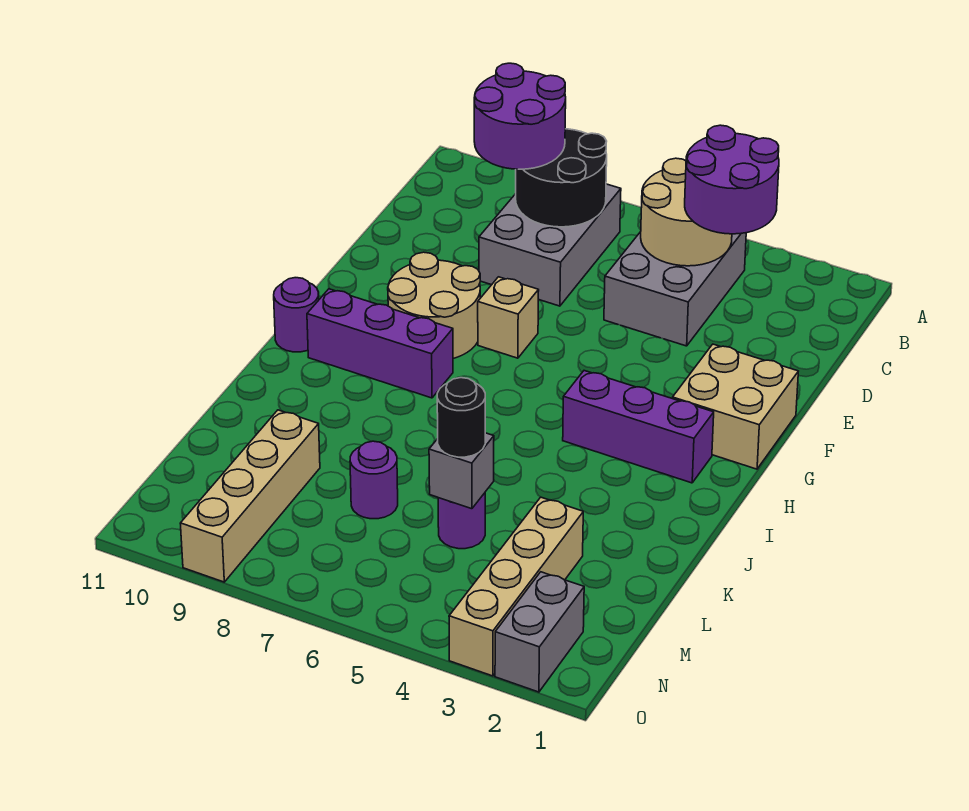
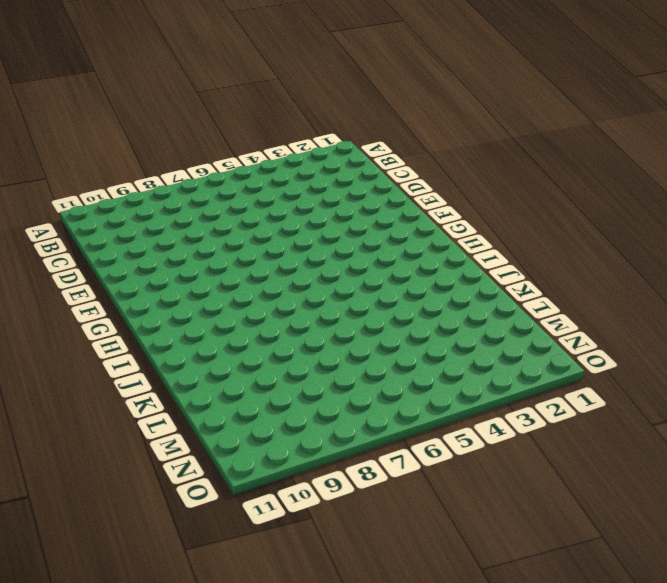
none -> grey brick B4:D5 level 1
none -> grey brick B7:D8 level 1
none -> tan brick F1:G2 level 1

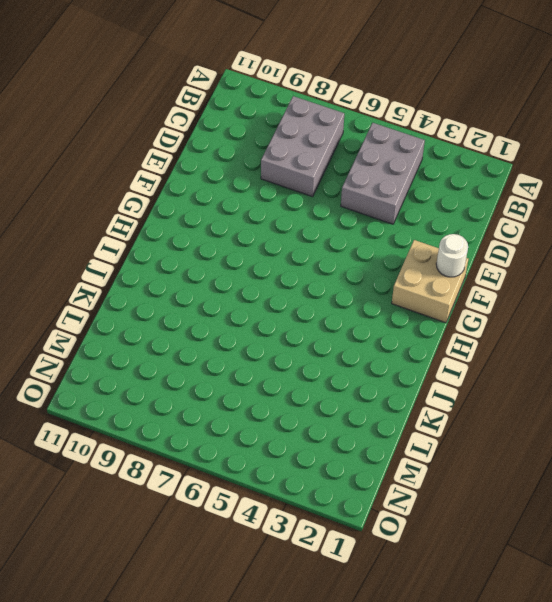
white round brick F1 level 2 -> none
none -> tan brick F7 level 1
none -> tan round brick F8:G9 level 1
none -> purple brick H2:H4 level 1

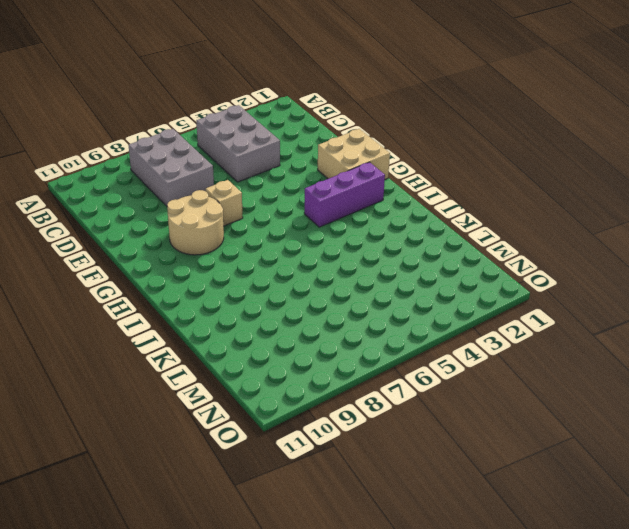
none -> purple brick H8:H10 level 1
none -> purple round brick H11 level 1
none -> tan brick L3:O3 level 1

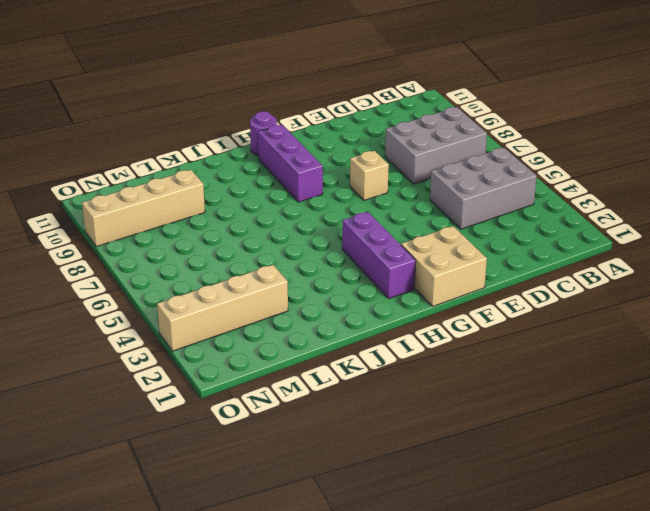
none -> tan round brick F8:G9 level 1
none -> purple round brick L5 level 1
none -> purple round brick L7 level 1

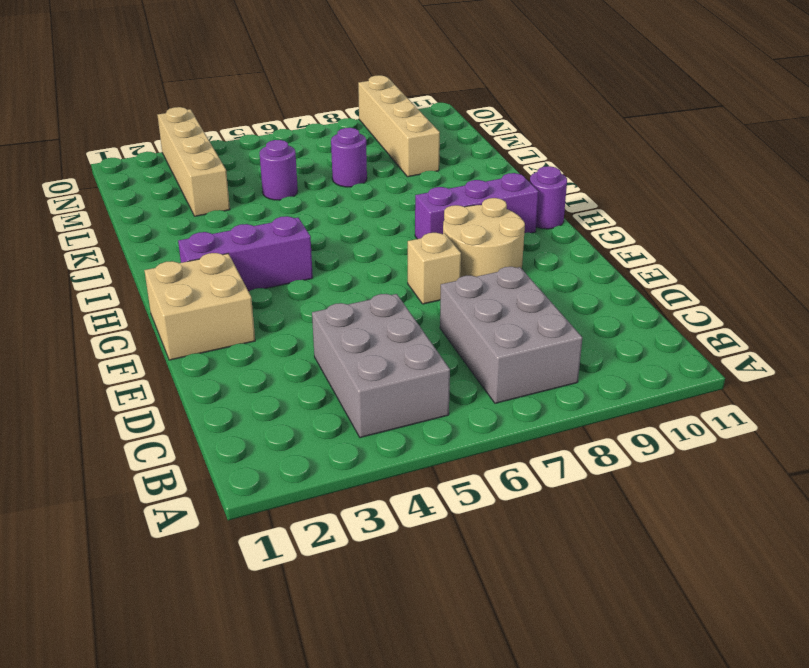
none -> grey brick N2:O2 level 1
none -> tan round brick B4:C5 level 2
none -> black round brick B7:C8 level 2

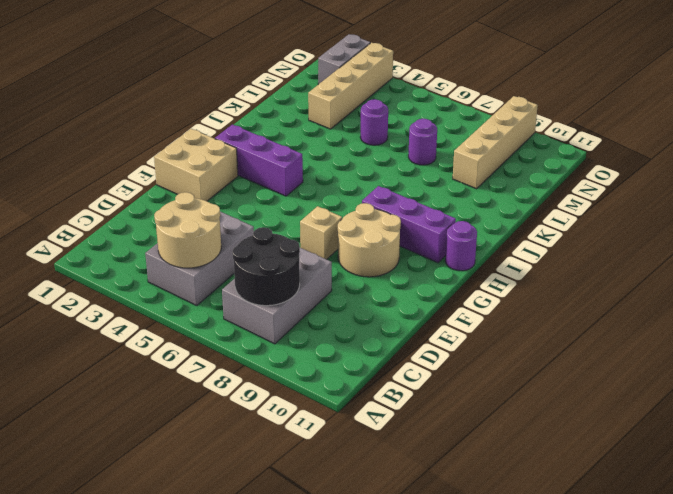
none -> grey brick L5 level 2
none -> purple round brick B3:C4 level 3
none -> purple round brick B8:C9 level 3

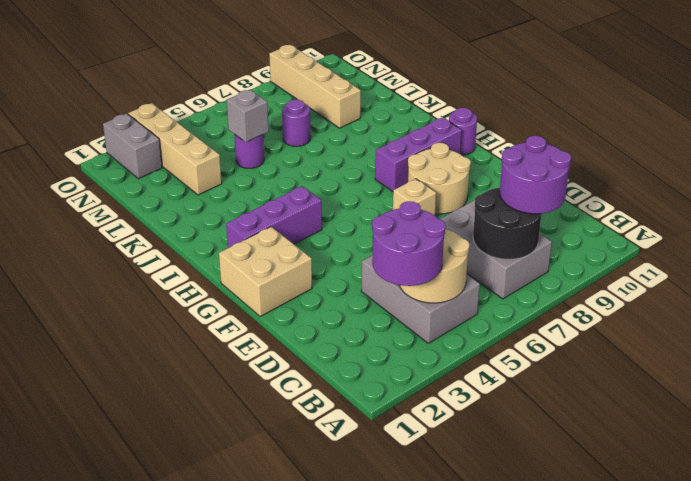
none -> black round brick L5 level 3

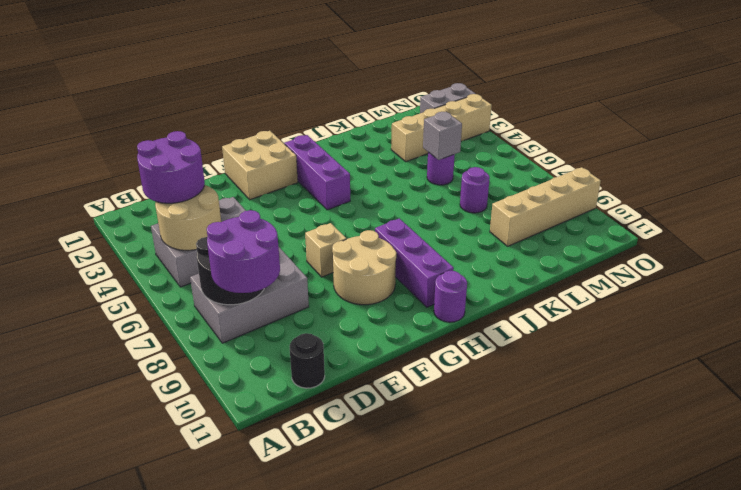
black round brick C11 level 1 -> black round brick L5 level 3

